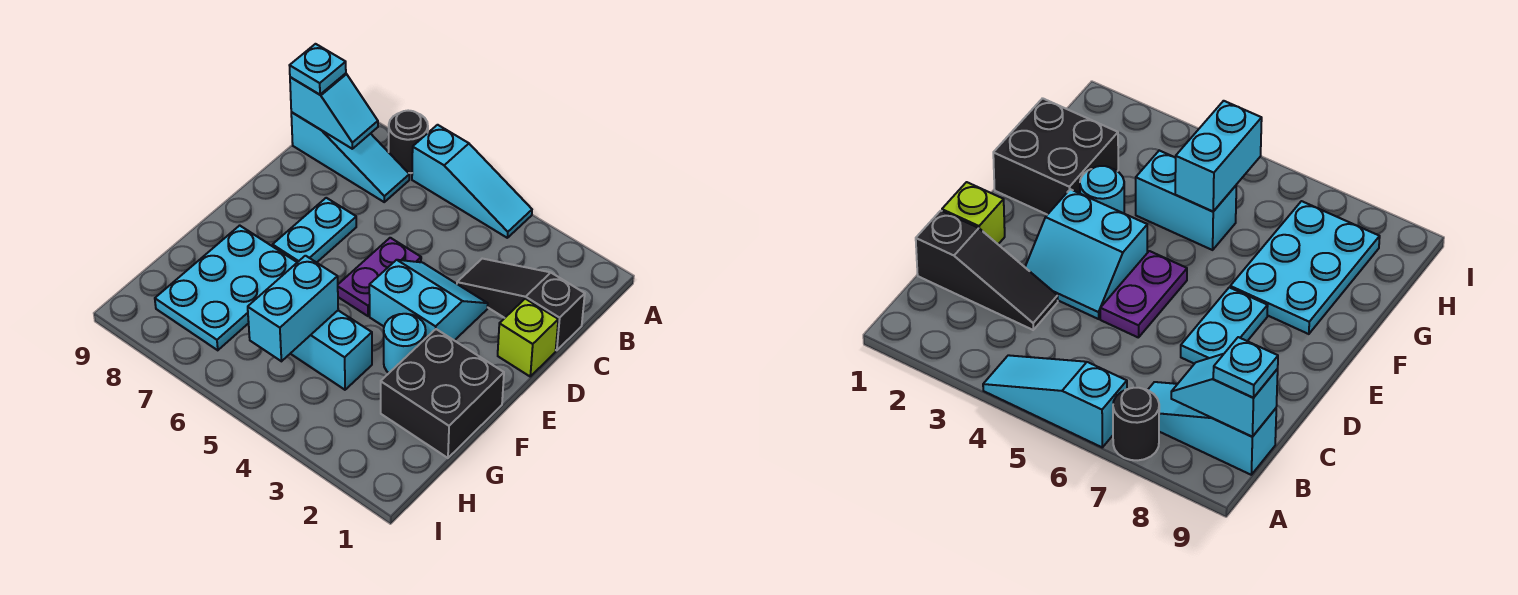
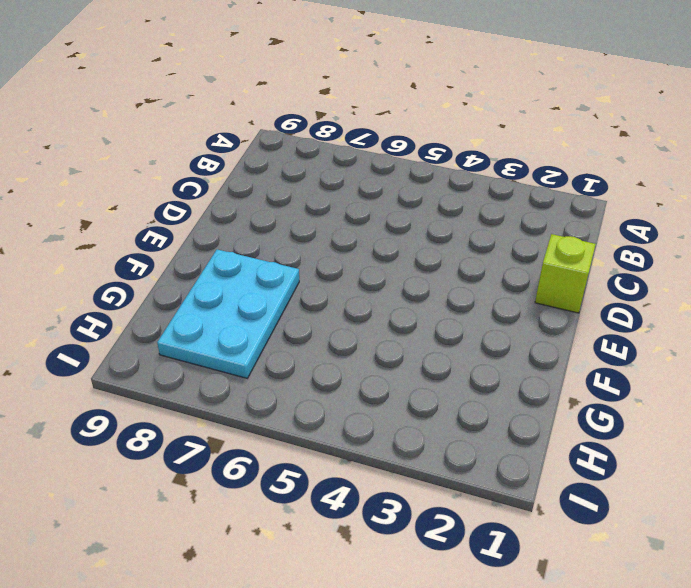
none -> cyan slope A4:A6 level 1 top 6
none -> black round brick A7 level 1
none -> cyan slope B7:B9 level 1 top 9

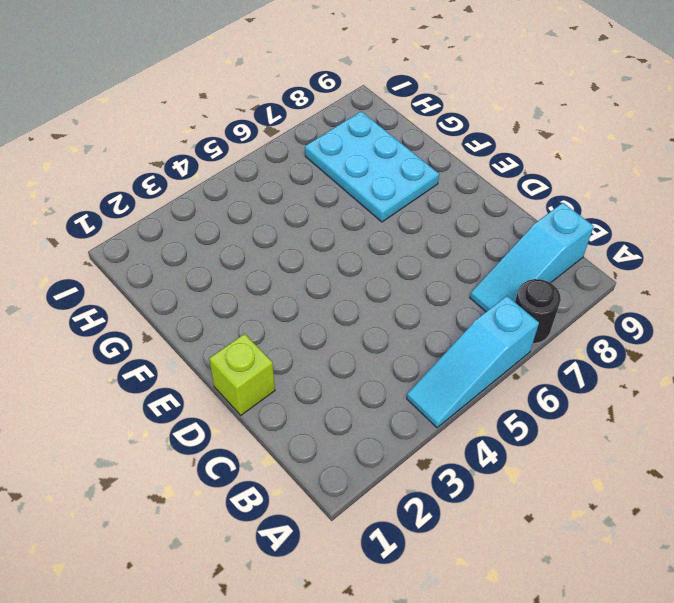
none -> black slope C1:C3 level 1 top 1
none -> cyan slope D3:E4 level 1 top E
none -> purple plate D5:E5 level 1

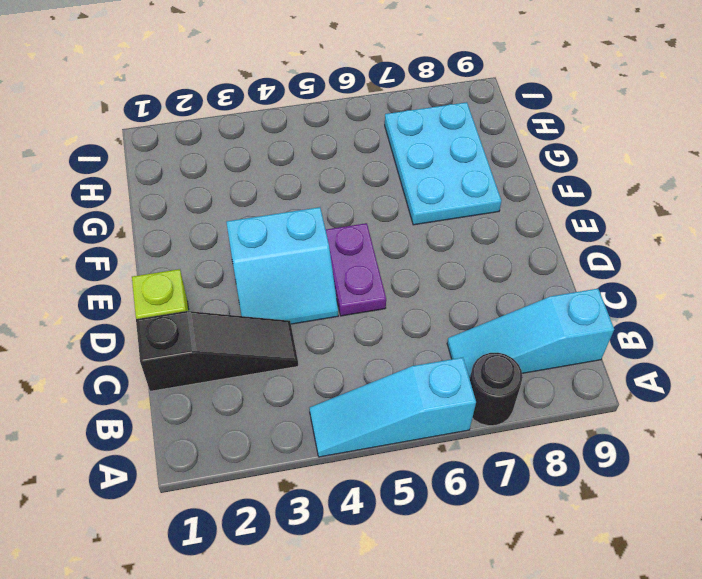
none -> cyan plate D7:E7 level 1
none -> black brick F1:G2 level 1
none -> cyan round brick F3 level 1

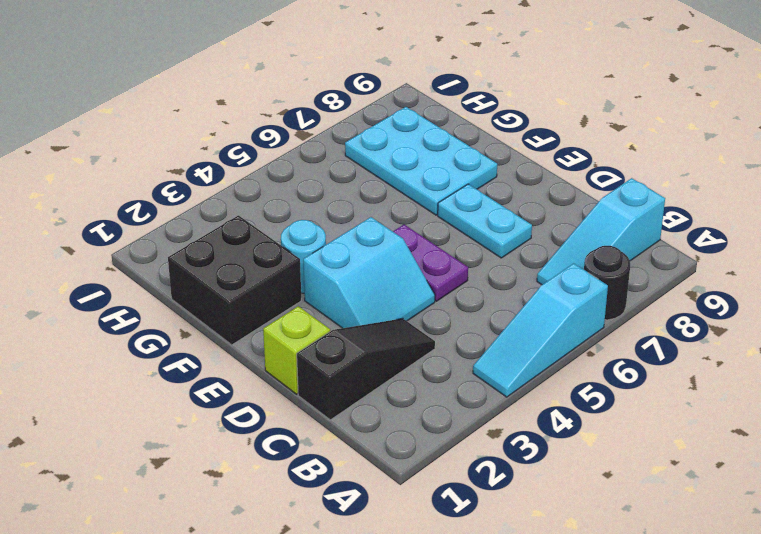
none -> cyan brick G4:G5 level 1
none -> cyan slope B8:B9 level 2 top 9
none -> cyan brick G5:H5 level 2

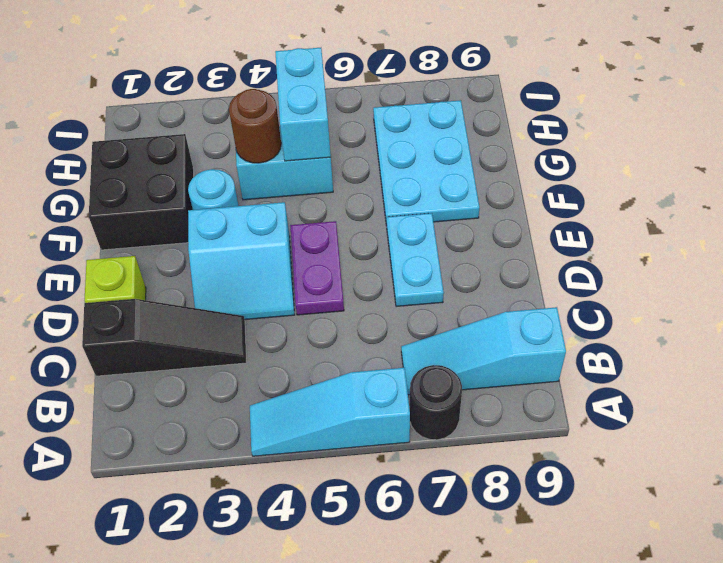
brown round brick G4 level 2 -> none
none -> cyan slope B8:B9 level 2 top 9
none -> cyan plate B9 level 3

